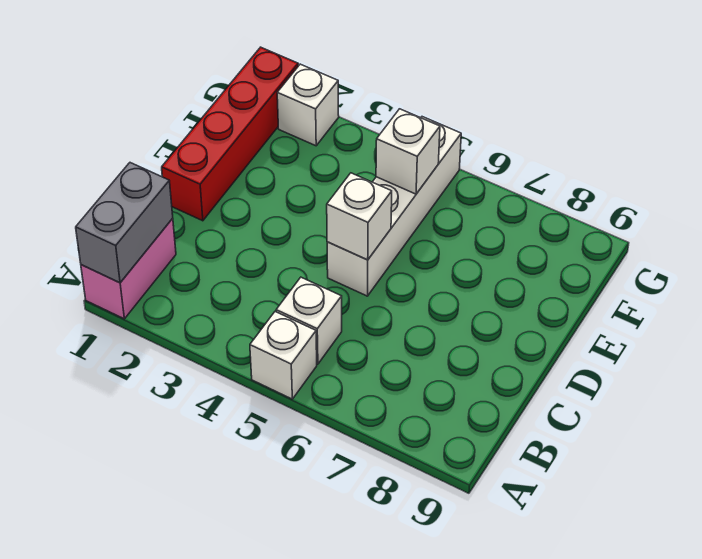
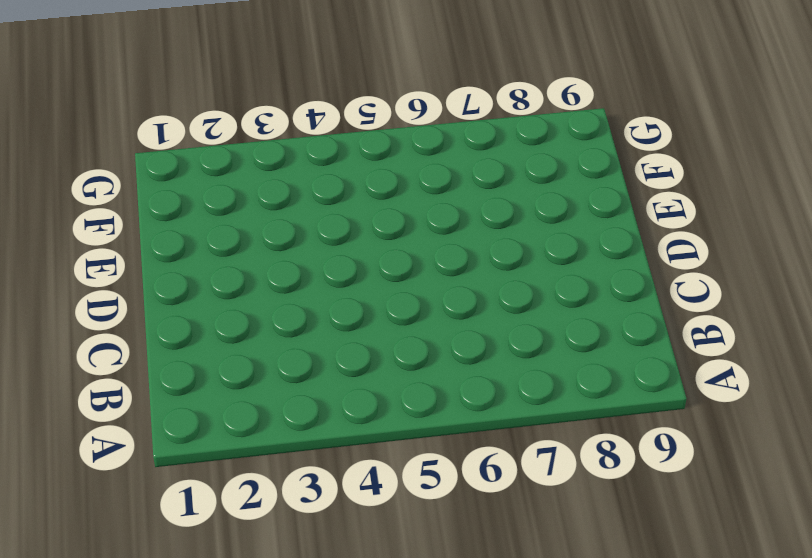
none -> pink brick A1:B1 level 1
none -> white brick A5 level 1

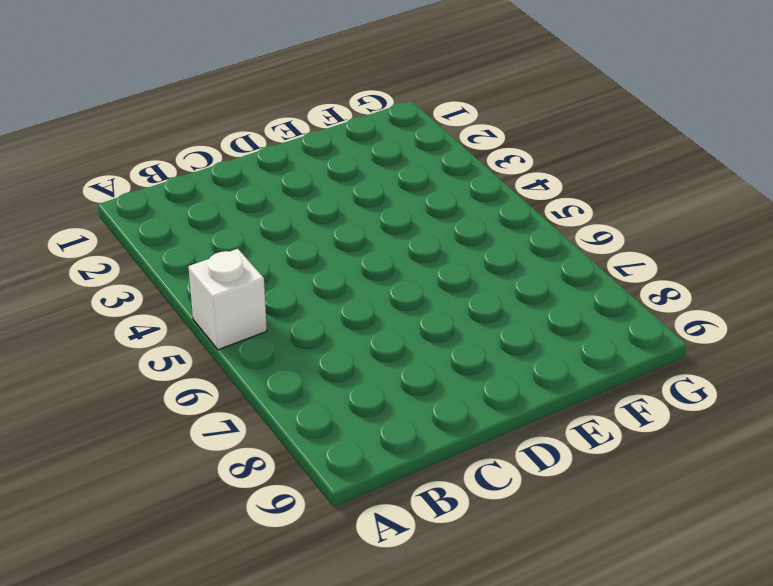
none -> pink brick A1:B1 level 1
none -> white brick B5 level 1

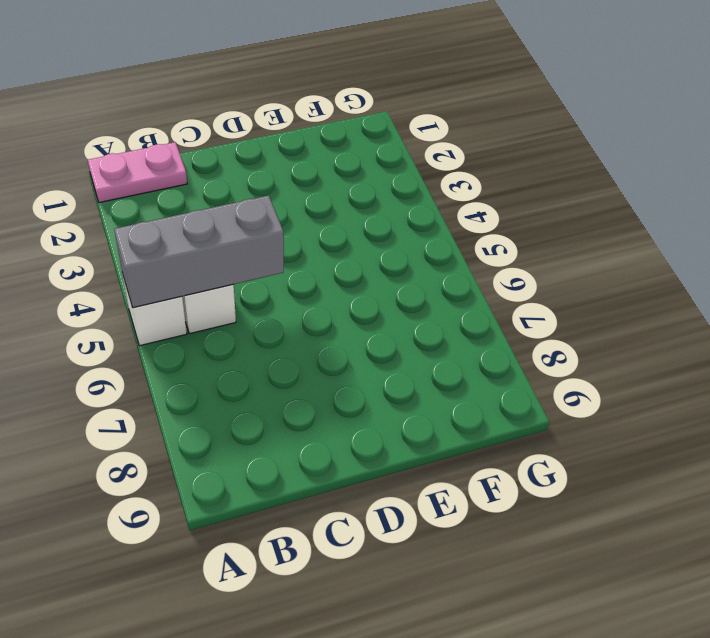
pink plate A1:B1 level 1 -> pink brick A1:B1 level 1
grey brick A5:C5 level 2 -> none
none -> red brick D1:G1 level 1
none -> white brick D5:G5 level 1

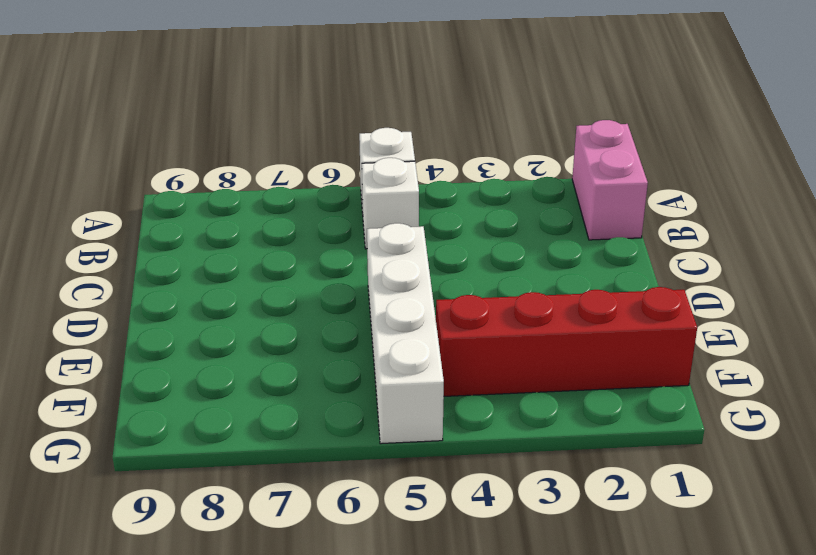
red brick F1:F4 level 1 -> red brick D1:G1 level 1
none -> white brick G2 level 1
none -> grey brick A1:B1 level 2

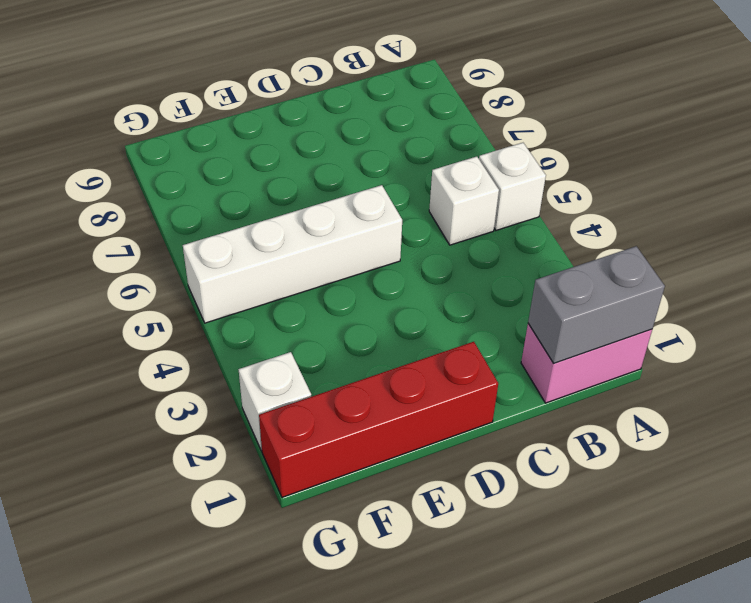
none -> white brick D5 level 2
none -> white brick F5 level 2

